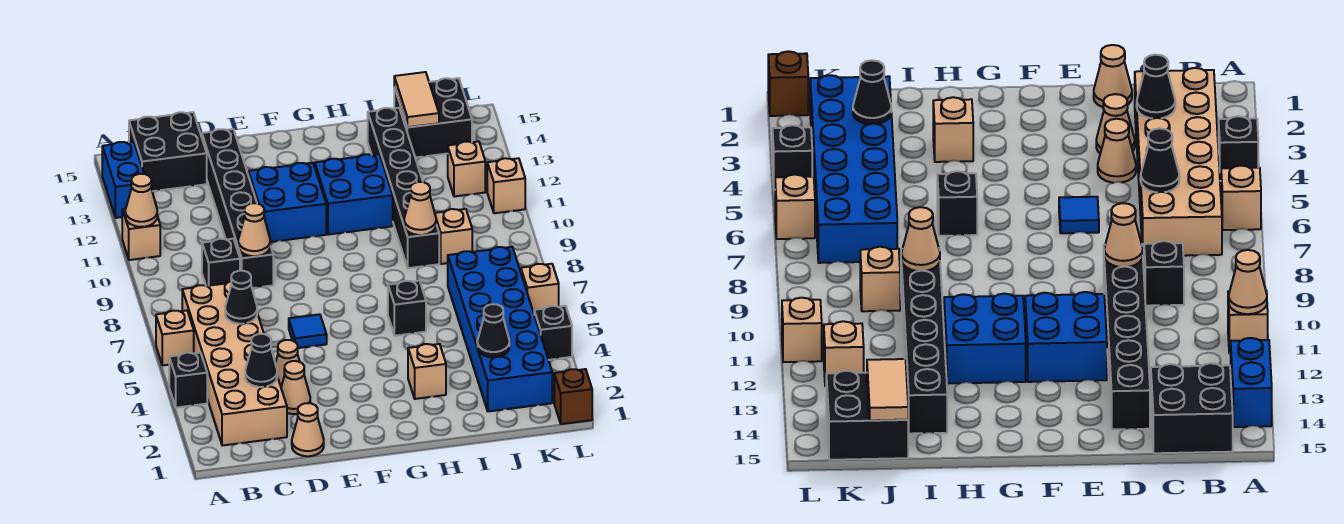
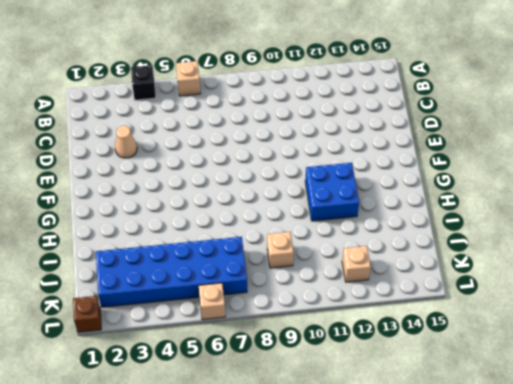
none -> tan brick A11 level 1
none -> blue brick A13:A14 level 1
none -> tan brick B2:C7 level 1
none -> black brick B14:C15 level 1

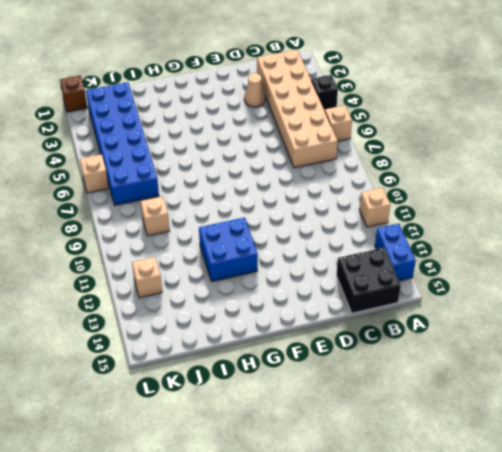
none -> black brick C9 level 1
none -> tan cone D1 level 1
none -> tan cone D4 level 1
none -> black brick D9:D14 level 1

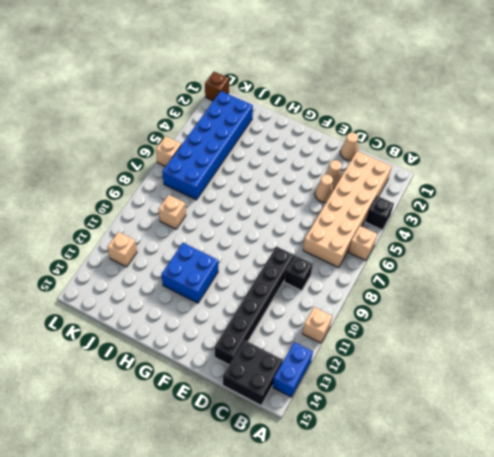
none -> blue tile E6 level 1
none -> blue brick E11:F12 level 1
none -> tan brick H3 level 1
none -> black brick H6 level 1

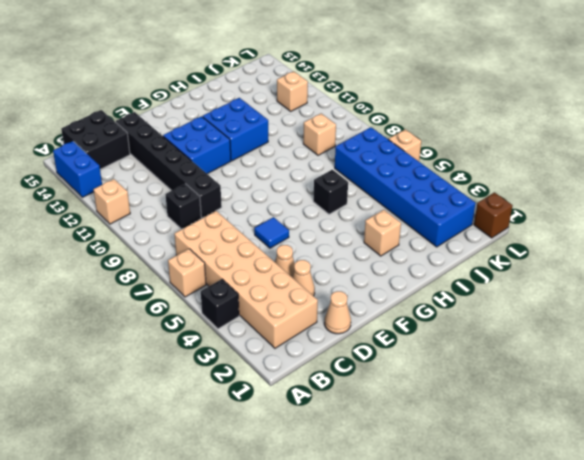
none -> black brick I9:I14 level 1
none -> black brick J14:K15 level 1
none -> black brick L4 level 1
none -> tan brick L11 level 1

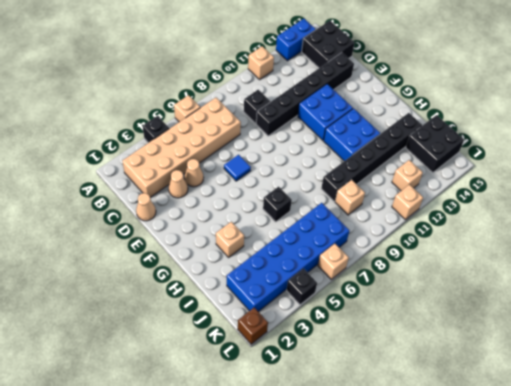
none -> tan cone A11 level 2
none -> black cone C3 level 2
none -> black cone C6 level 2
none -> tan cone D9 level 2

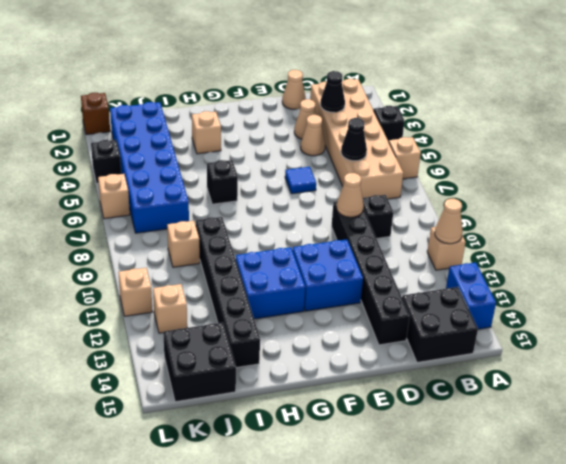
none -> tan cone I9 level 2
none -> black cone J3 level 2
none -> tan tile J14:J15 level 2

